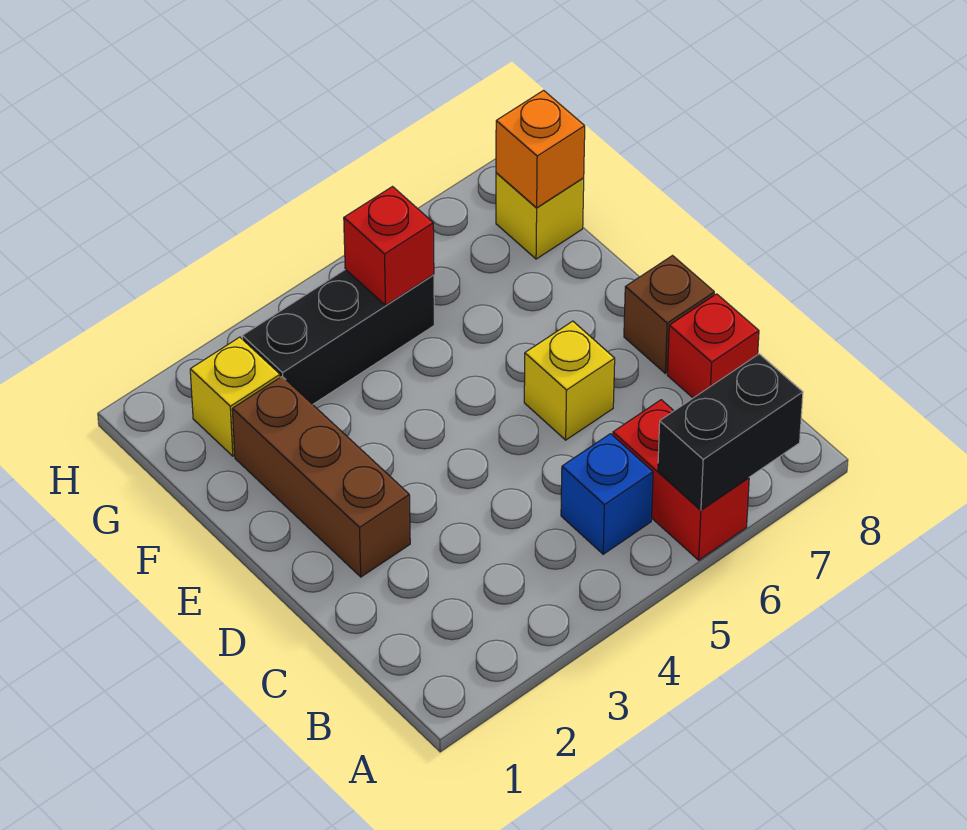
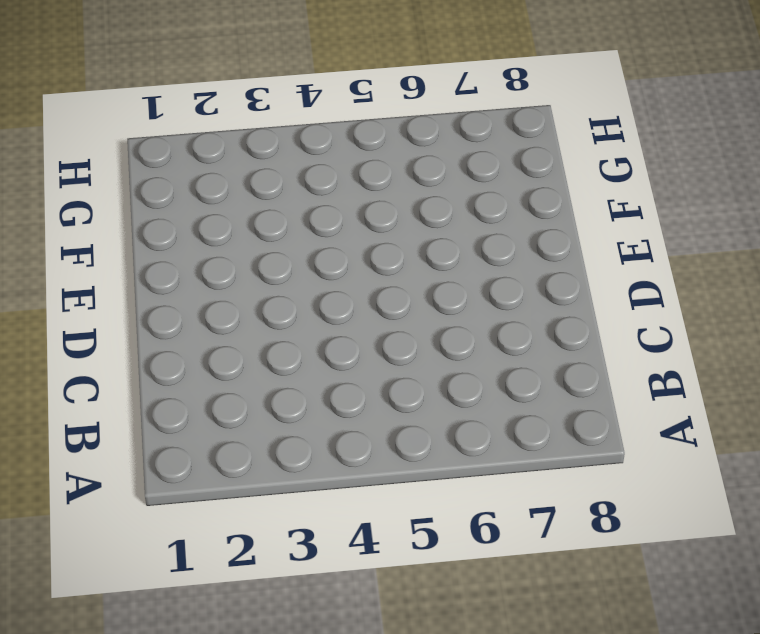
none -> red brick A6:B6 level 1
none -> blue brick B5 level 1
none -> red brick C8 level 1

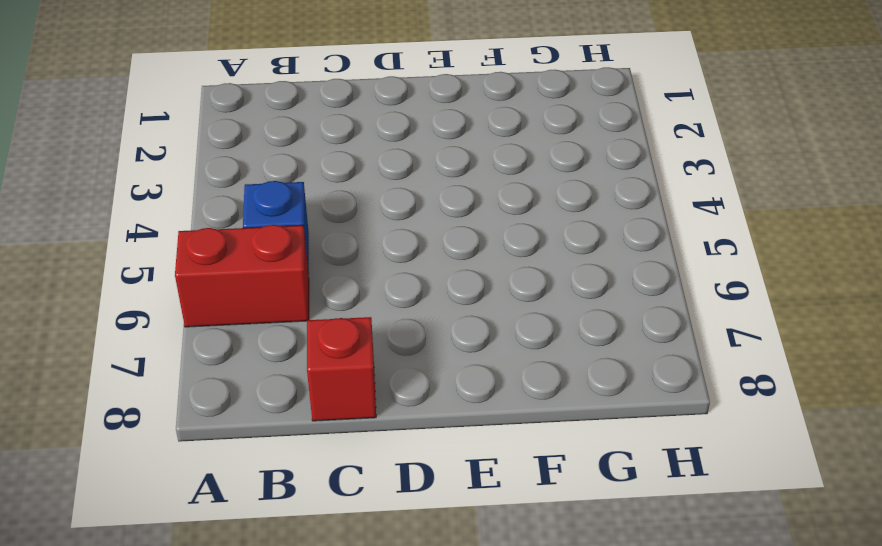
none -> brown brick D2:F2 level 1
none -> yellow brick D6 level 1
none -> brown brick D8 level 1

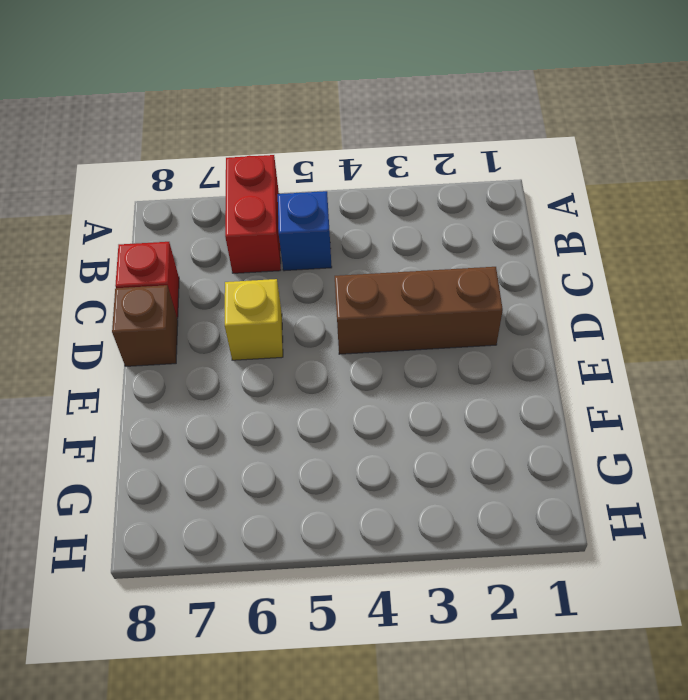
brown brick D2:D4 level 1 -> brown brick D2:F2 level 1
none -> yellow brick G2 level 1
none -> black brick G3:G5 level 1
none -> yellow brick G8 level 1

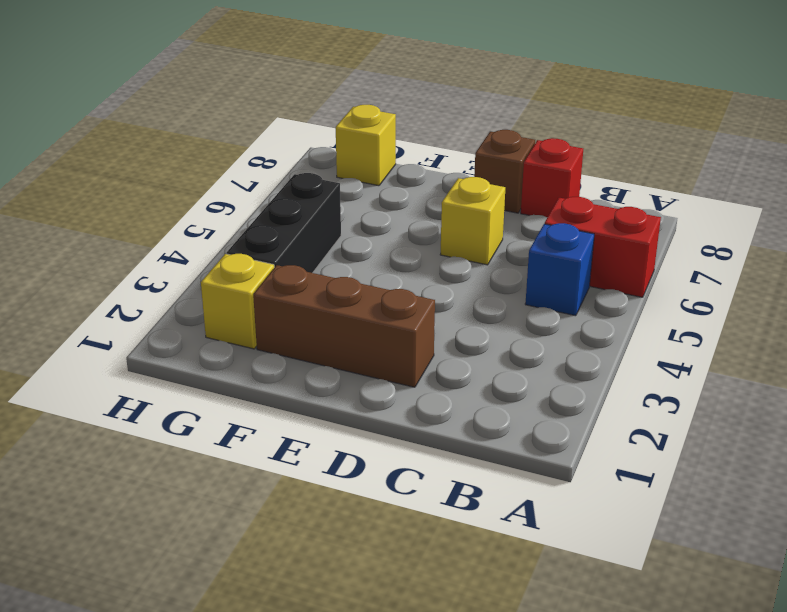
none -> black brick A6:A7 level 2
none -> red brick G5 level 2
none -> orange brick G8 level 2

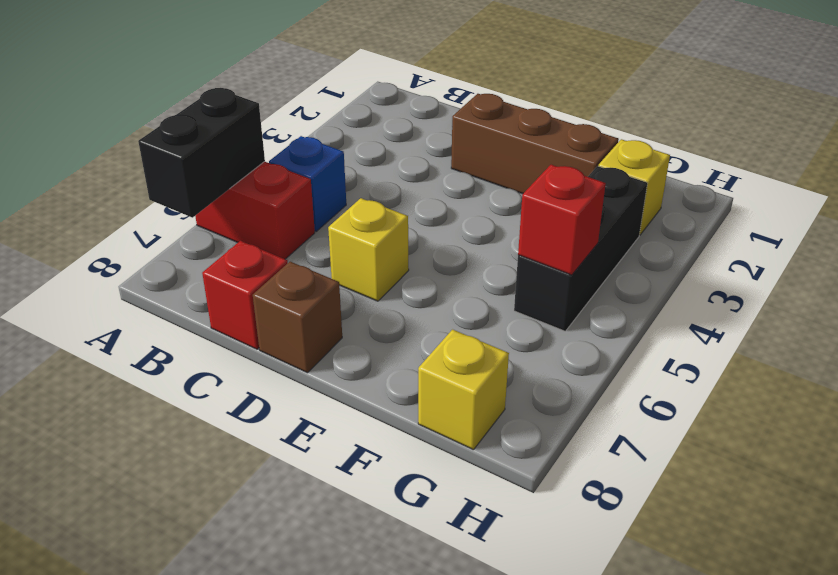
none -> orange brick G8 level 2

